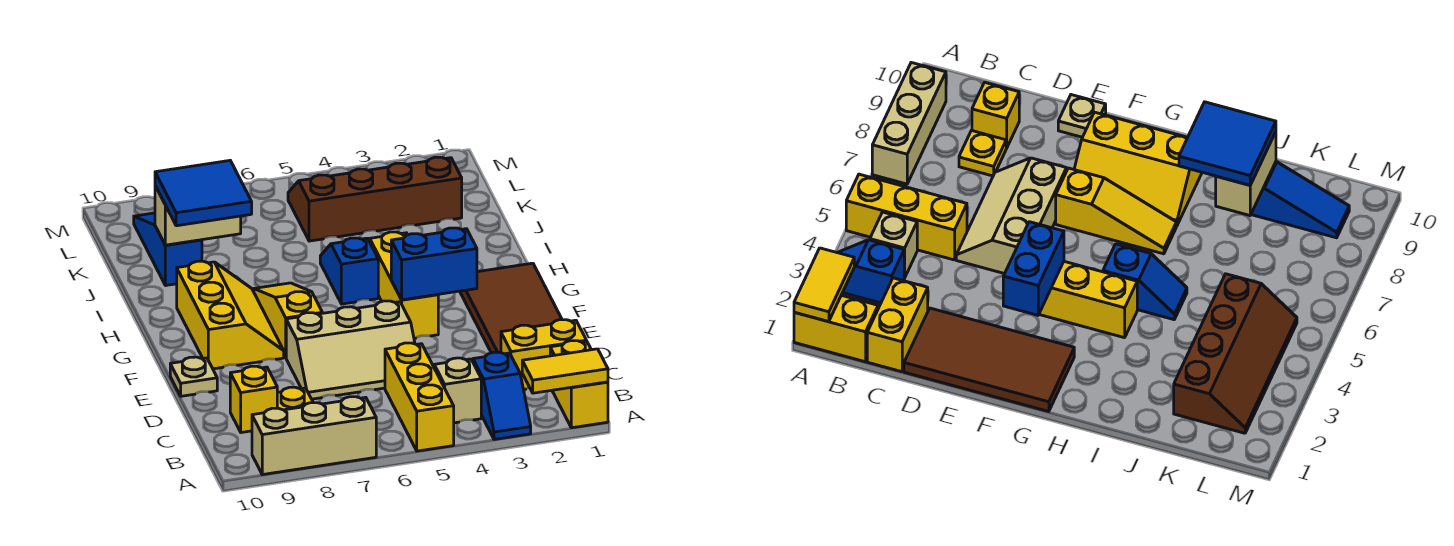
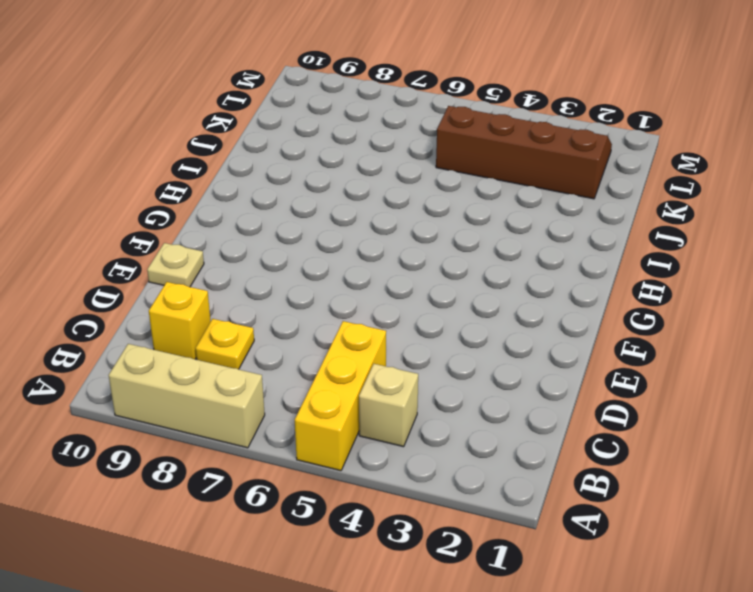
none -> yellow brick A1:B1 level 1
none -> blue slope A3:B3 level 1 top B
none -> yellow brick C1:C2 level 1

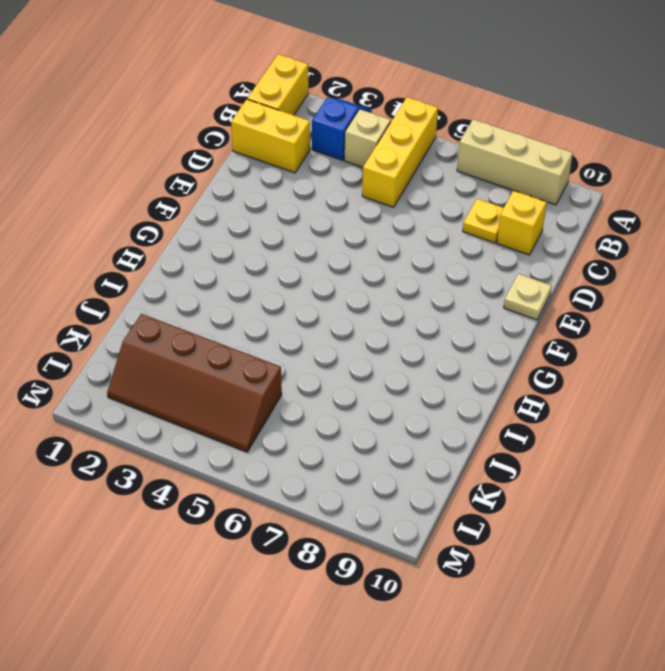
none -> brown tile D1:G2 level 1
none -> tan slope D5:E7 level 1 top E
none -> yellow brick F4:H4 level 1

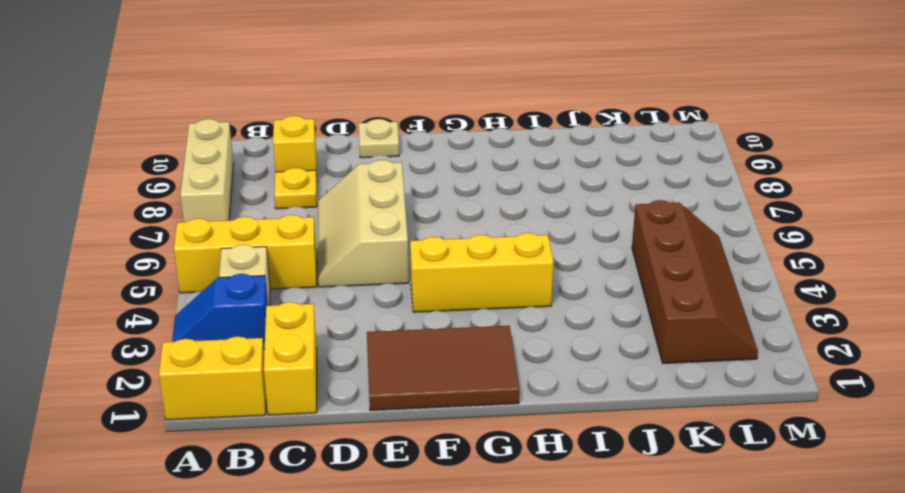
brown tile E1:G2 level 1 -> brown tile D1:G2 level 1
none -> yellow slope F7:H7 level 1 top F
none -> yellow slope F8:H9 level 1 top 9
none -> blue slope H5:I5 level 1 top H

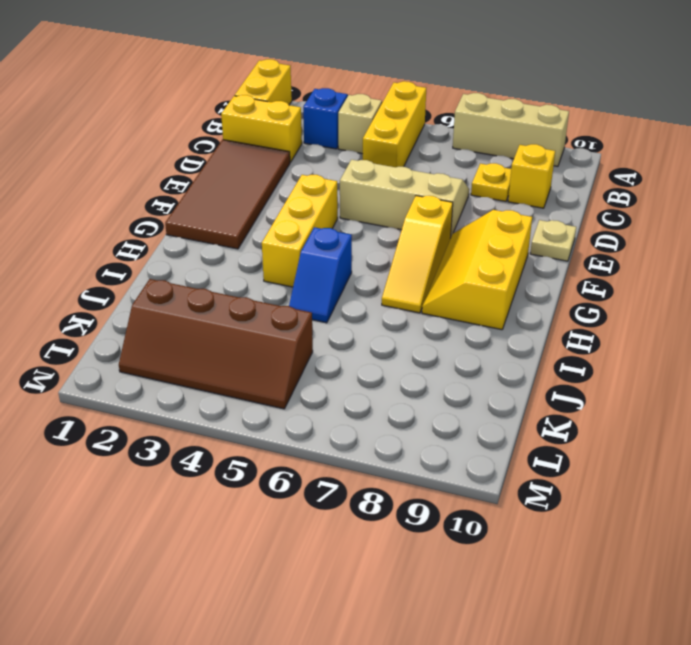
none -> blue slope J9:L9 level 1 top J
none -> yellow tile A1:A2 level 2
none -> blue brick F3:F4 level 2

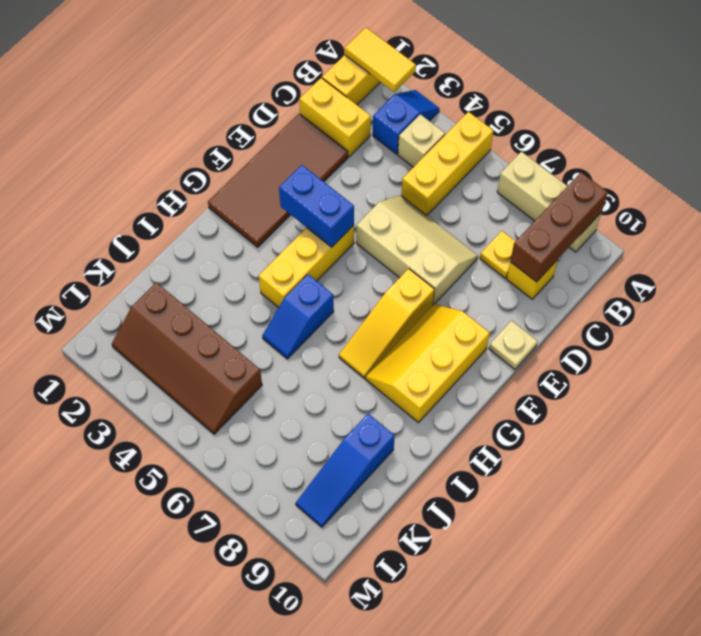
brown brick A9:C9 level 2 -> none
none -> tan brick J8:J9 level 2
none -> blue tile I8:J9 level 3

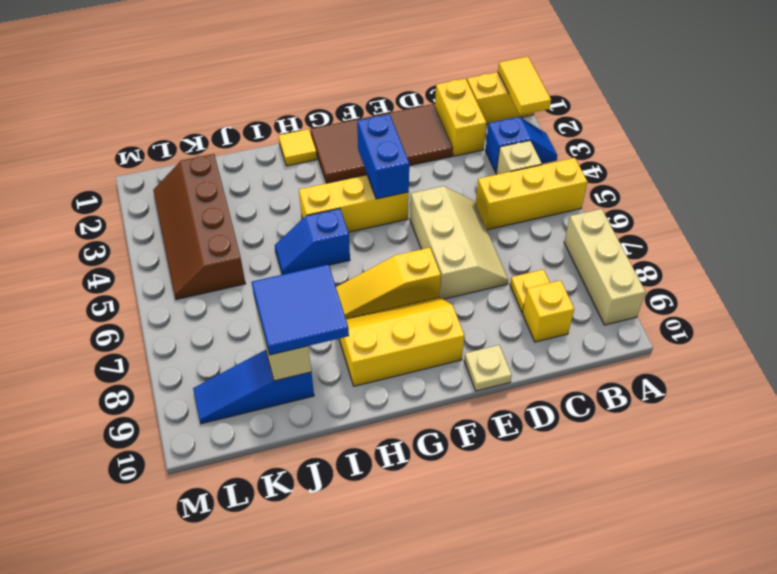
yellow tile H1 level 1 -> none

